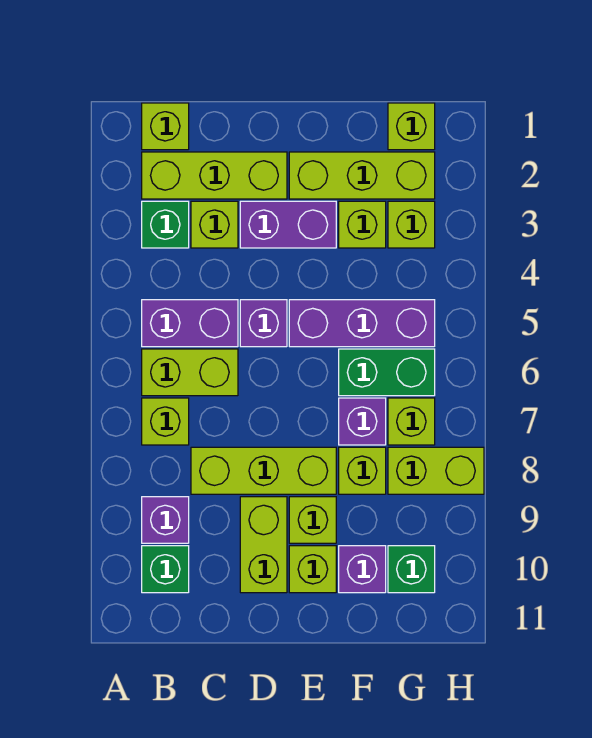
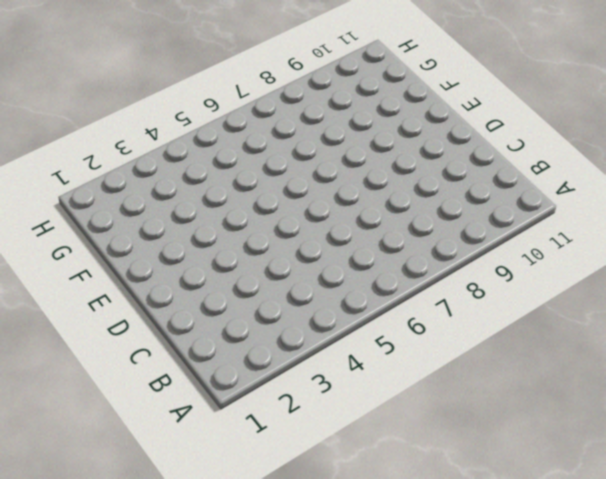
none -> lime brick B1 level 1
none -> lime brick B2:D2 level 1
none -> green brick B3 level 1

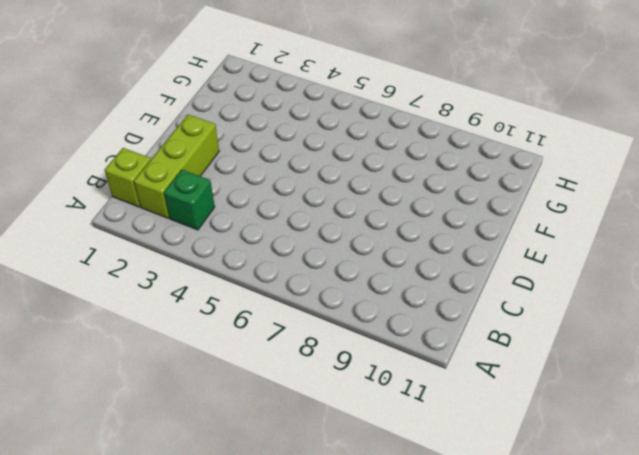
none -> purple brick B5:C5 level 1
none -> lime brick B6:C6 level 1
none -> lime brick B7 level 1

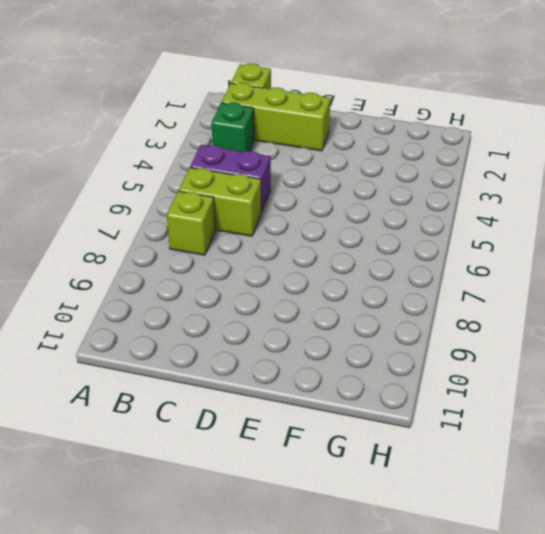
none -> purple brick B9 level 1
none -> green brick B10 level 1
none -> lime brick C3 level 1

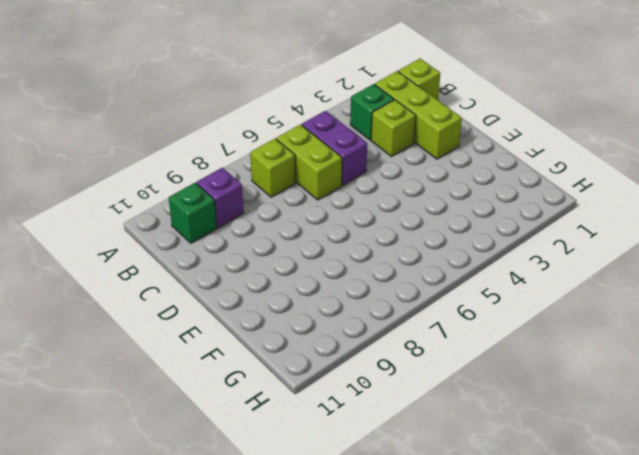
none -> lime brick C8:E8 level 1
none -> purple brick D3:E3 level 1
none -> purple brick D5 level 1

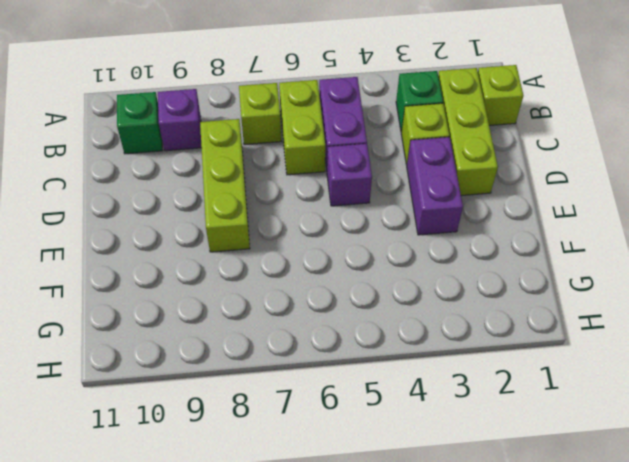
none -> lime brick D9:D10 level 1
none -> lime brick E2:G2 level 1
none -> purple brick E5:G5 level 1

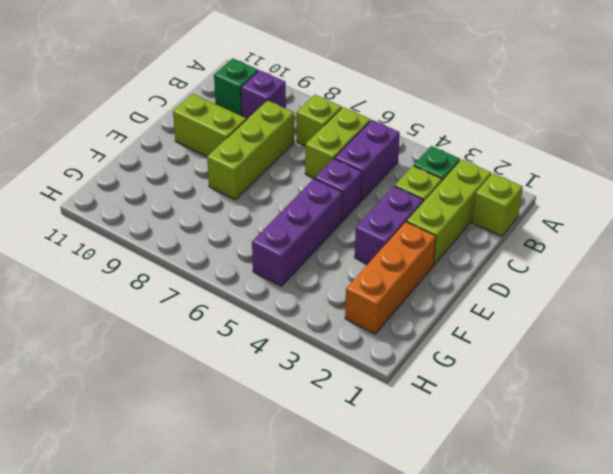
orange brick E2:G2 level 1 -> lime brick E2:G2 level 1
none -> lime brick E9 level 1
none -> lime brick E10 level 1
none -> lime brick F3 level 1

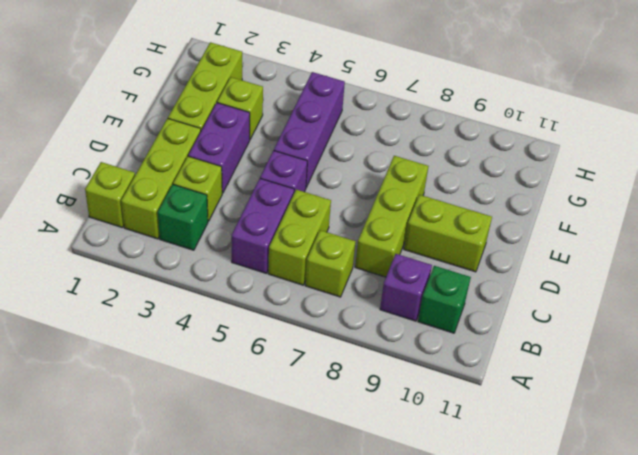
none -> lime brick E9 level 1
none -> lime brick E10 level 1
none -> green brick F6:G6 level 1

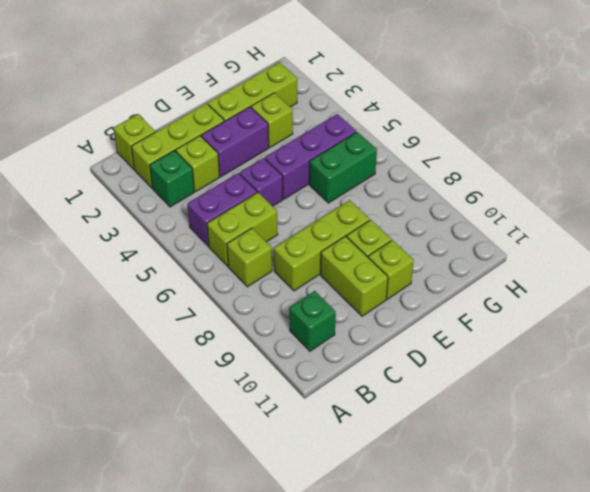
none -> purple brick B9 level 1
none -> purple brick F7 level 1
none -> lime brick F8 level 1

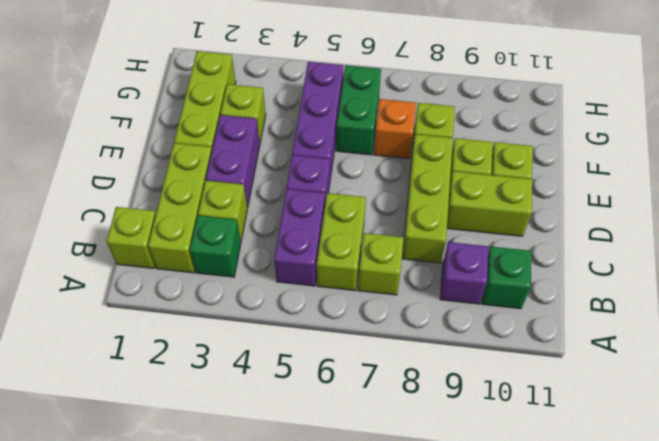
orange brick F7 level 1 -> purple brick F7 level 1
none -> purple brick F10 level 1
none -> lime brick G1 level 1
none -> lime brick G3 level 1

